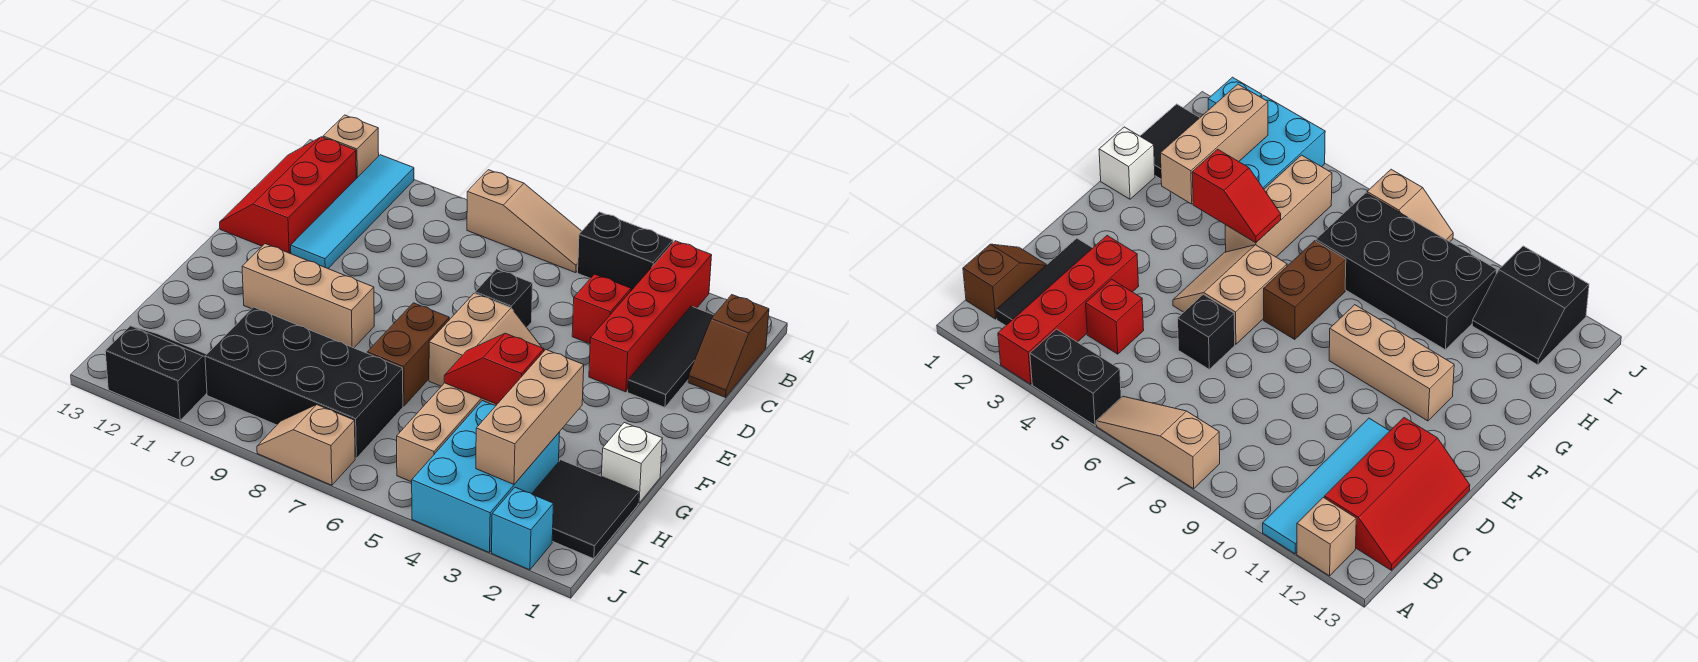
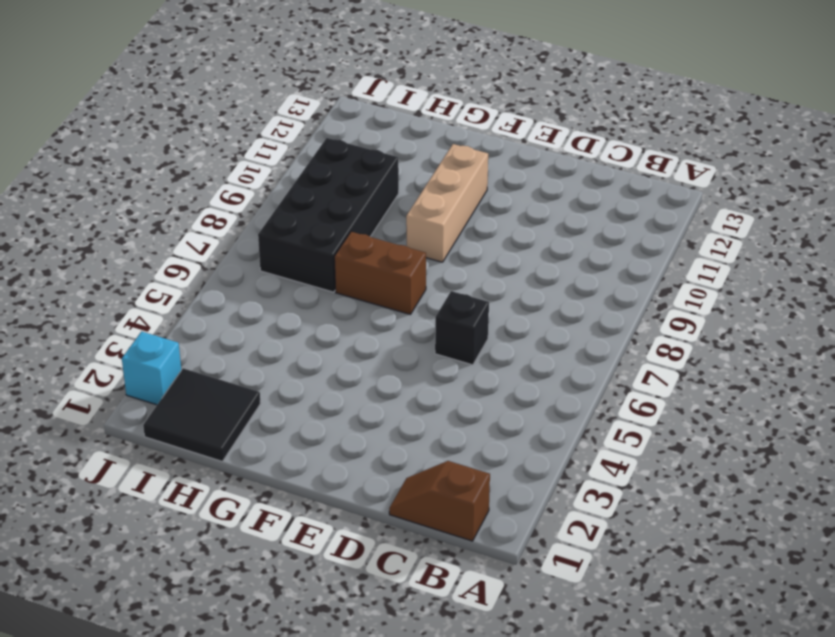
none -> red brick A3:D3 level 1
none -> black brick A4:A5 level 1
none -> tan slope A6:A8 level 1 top 8

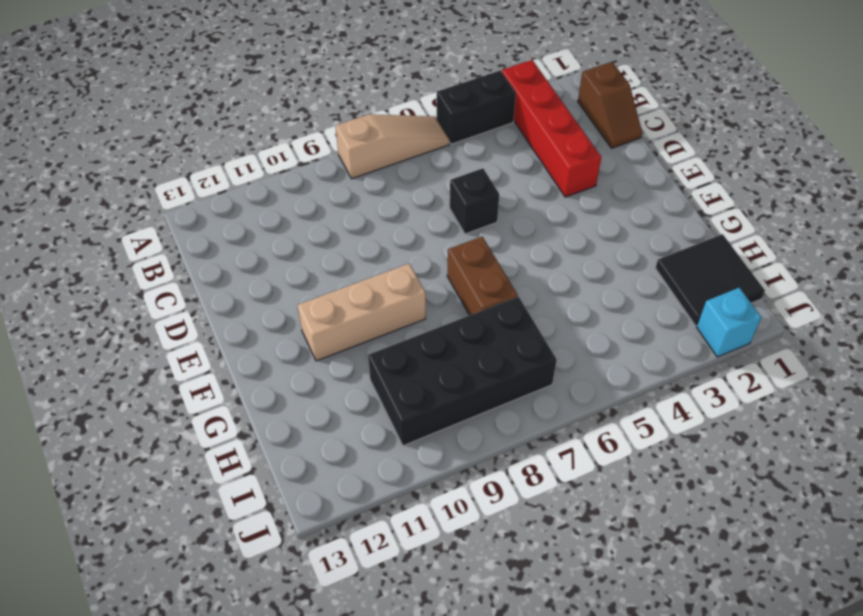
none -> cyan tile A11:D11 level 1
none -> tan brick A12 level 1
none -> black tile B2:D2 level 1

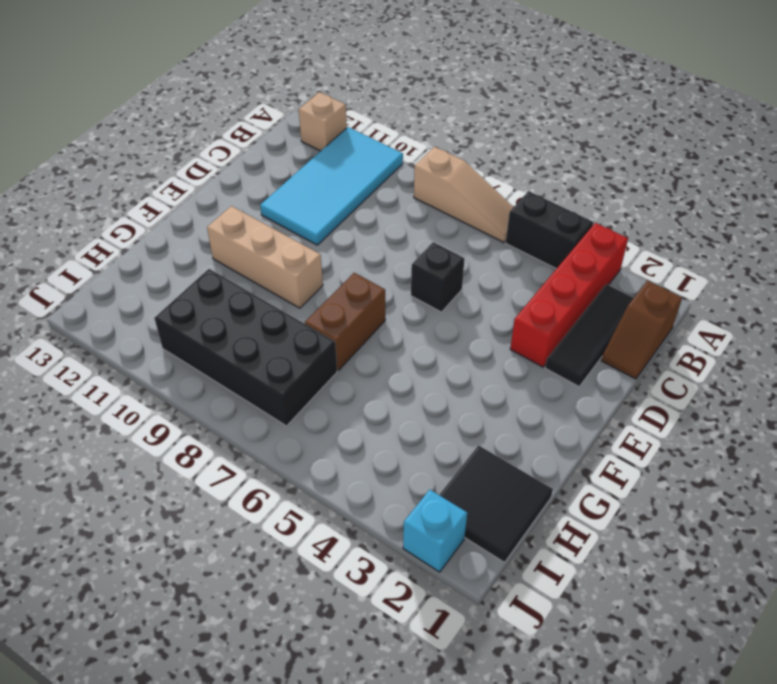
cyan tile A10:D11 level 1 -> cyan tile A11:D11 level 1
none -> red slope B12:D13 level 1 top 12
none -> red brick C4 level 1
none -> tan slope E5:F6 level 1 top 6

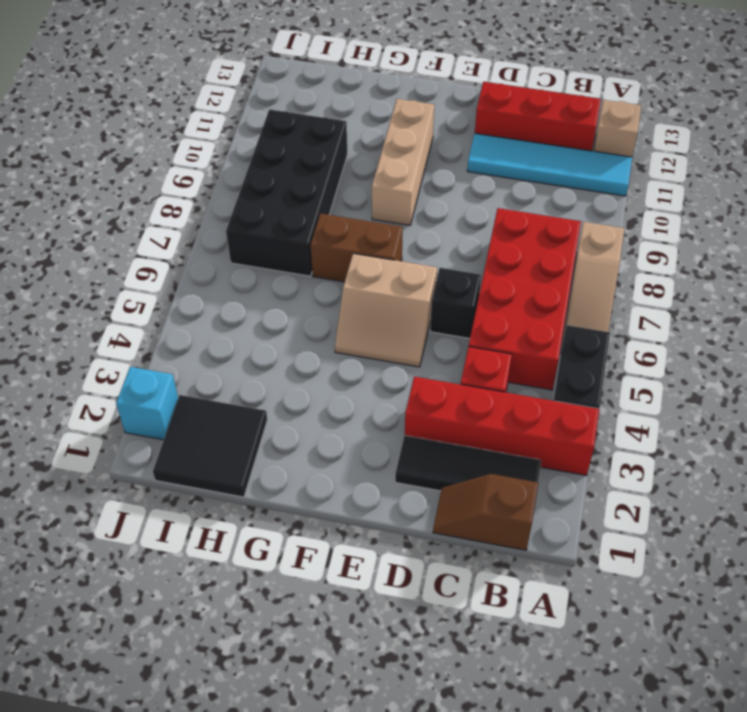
red brick B5:C8 level 1 -> none
none -> white brick G1 level 1
none -> tan brick G5:I5 level 1
none -> cyan brick H3:J4 level 1

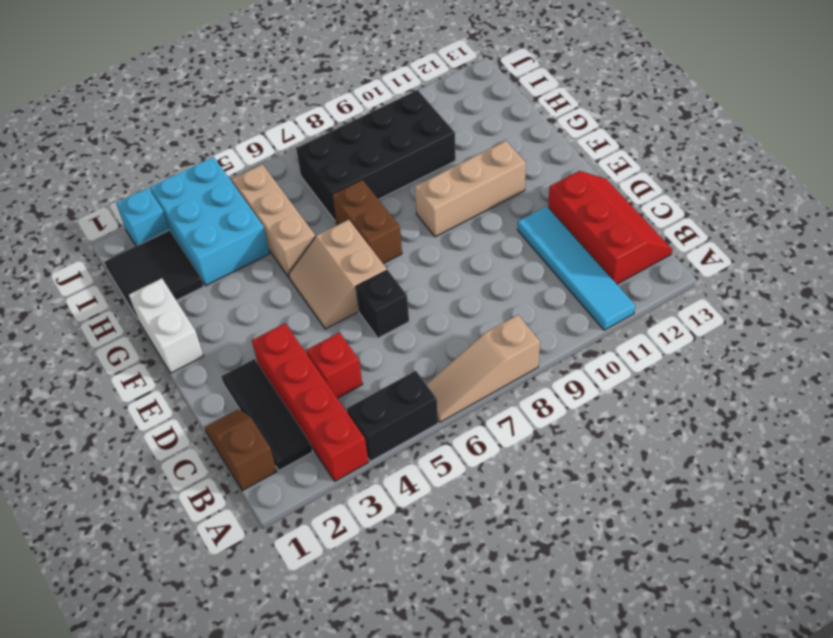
white brick F1:G1 level 1 -> white brick G1 level 1
none -> tan brick A12 level 1
none -> black slope I11:J12 level 1 top J
none -> tan slope J7:J8 level 1 top 7

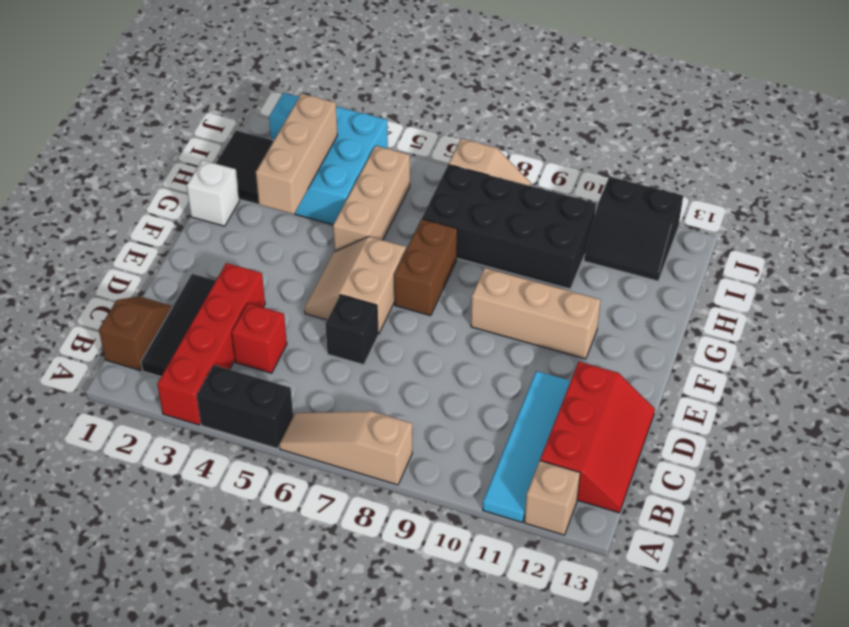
none -> red slope G4:G5 level 2 top 4

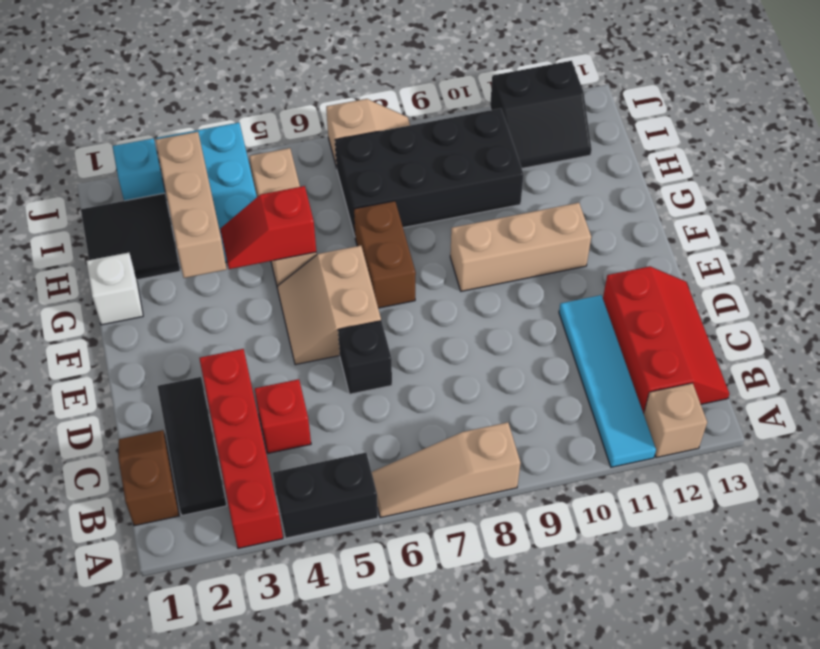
red slope G4:G5 level 2 top 5 -> red slope G4:G5 level 2 top 4

